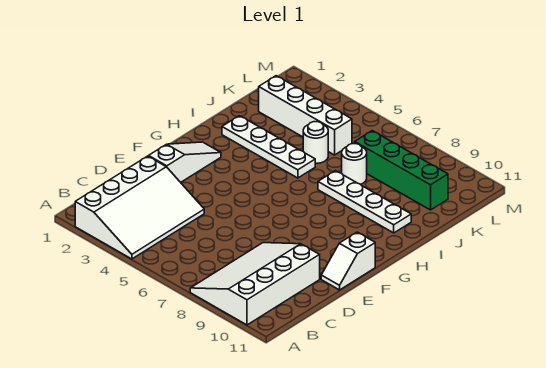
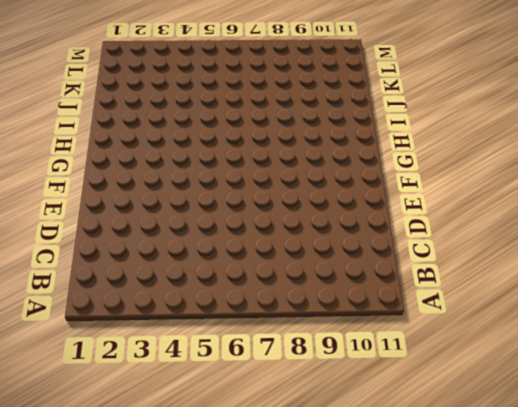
none -> white slope A2:D4 level 1 top 2
none -> white slope A8:D10 level 1 top 10

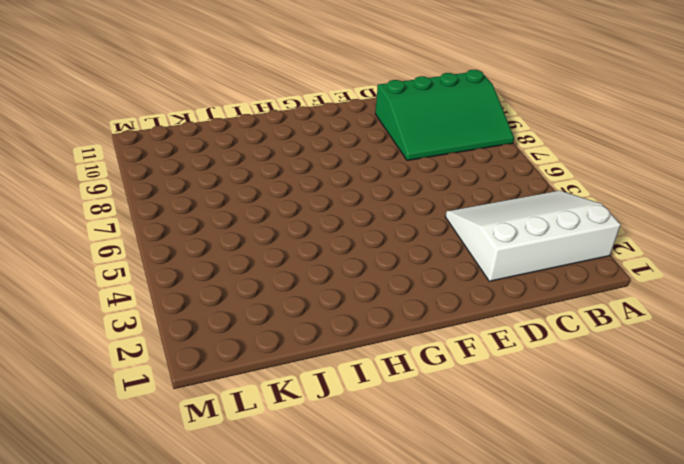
green slope A8:D10 level 1 top 10 -> white slope A8:D10 level 1 top 10
none -> white slope E2:G2 level 1 top E
none -> white slope E11:F11 level 1 top F

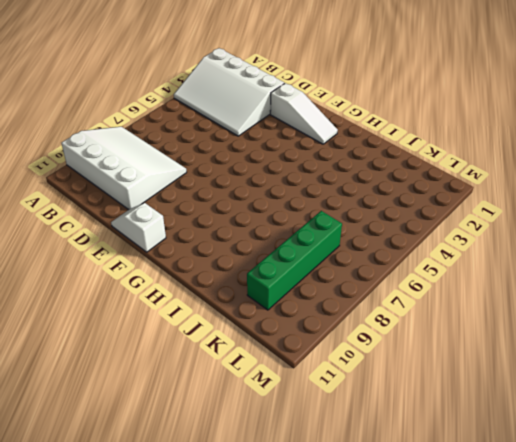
none -> white plate I2:I5 level 1
none -> white plate I7:I10 level 1

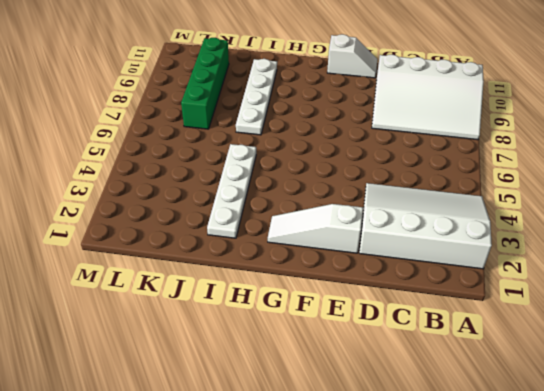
none -> white round brick J5 level 1
none -> white round brick J7 level 1

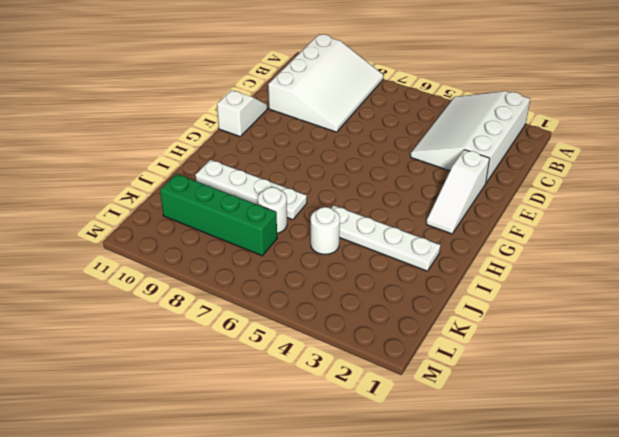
none -> white brick K2:K5 level 1

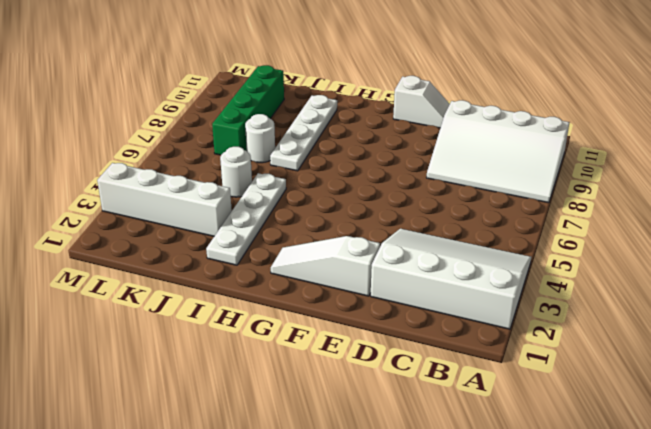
white brick J3:M3 level 1 -> white brick K2:K5 level 1

